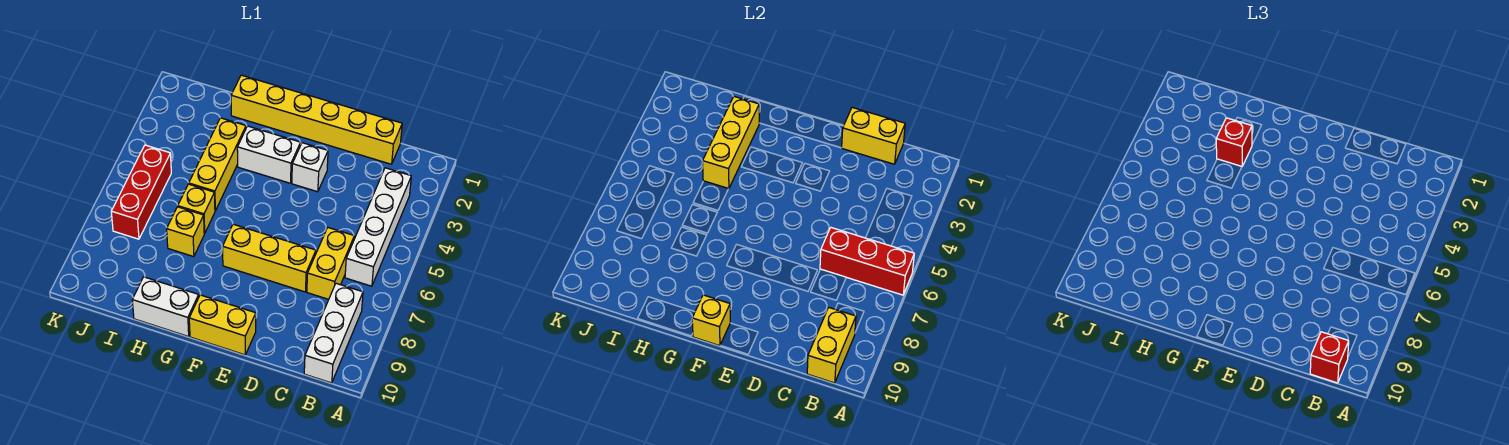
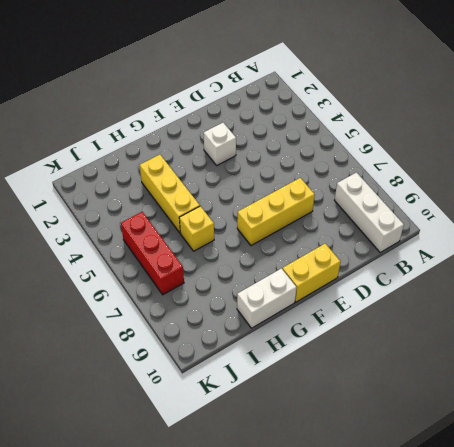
none -> white brick B3:B6 level 1
none -> yellow brick C1:H1 level 1
none -> yellow brick C6:C7 level 1

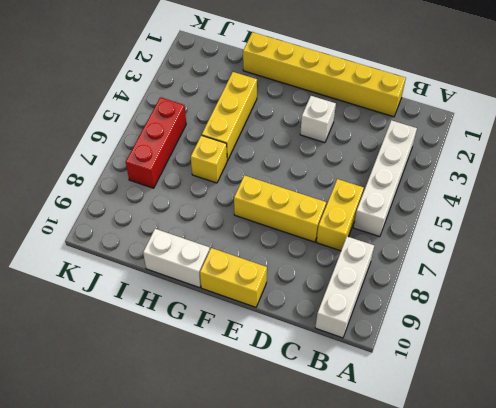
none -> white brick F3:G3 level 1
none -> yellow brick H7 level 1
none -> red brick A6:C6 level 2

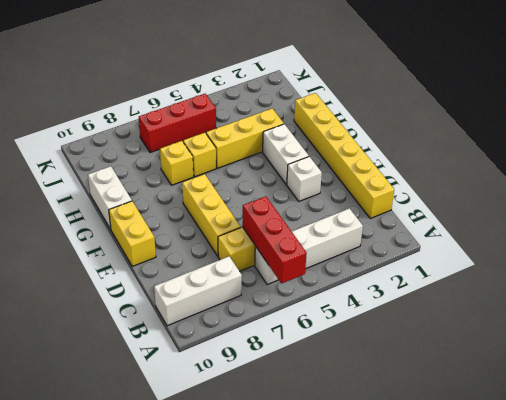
none -> yellow brick B9:B10 level 2
none -> yellow brick C1:D1 level 2
none -> yellow brick F10 level 2

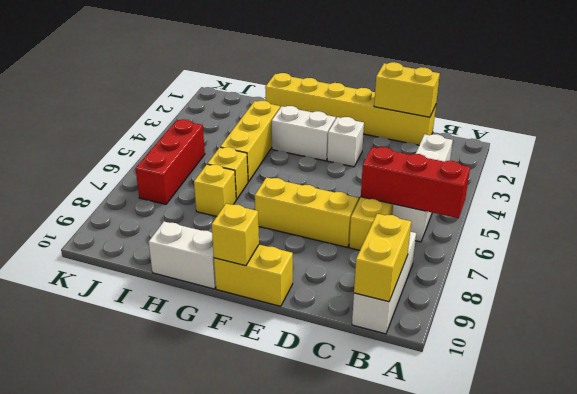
none -> yellow brick H2:H4 level 2
none -> red brick B10 level 3
none -> red brick H3 level 3

